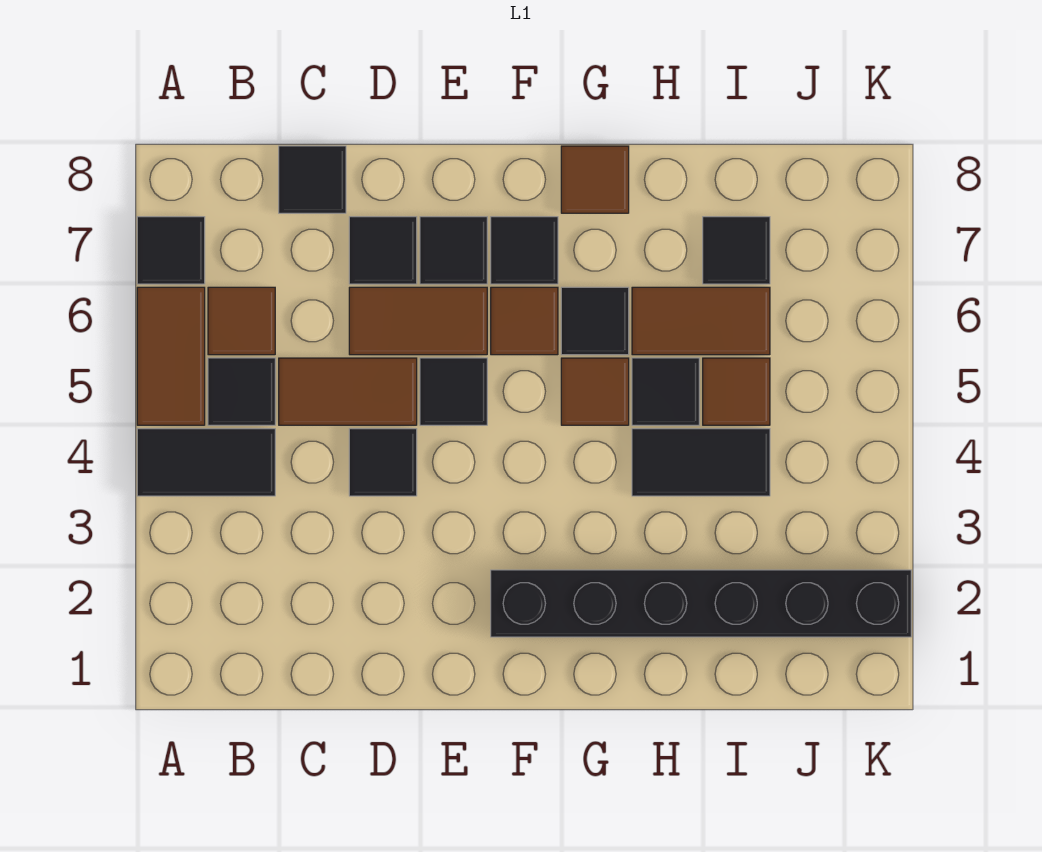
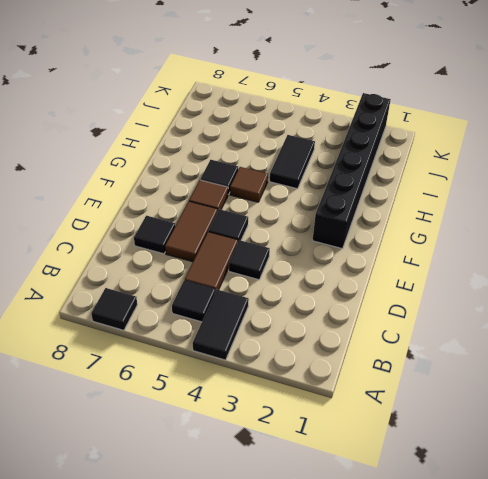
none -> brown tile A5:A6 level 1
none -> brown tile B6 level 1
none -> black tile C8 level 1

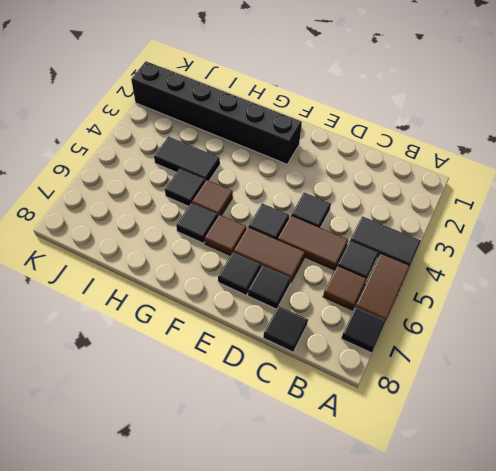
none -> black tile F7 level 1
none -> brown tile G8 level 1
none -> brown tile H6:I6 level 1

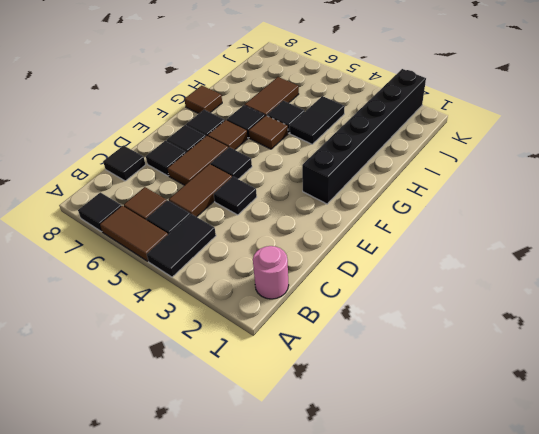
pink round brick B1 level 1 -> none
none -> brown tile I5 level 1
none -> black tile I7 level 1

